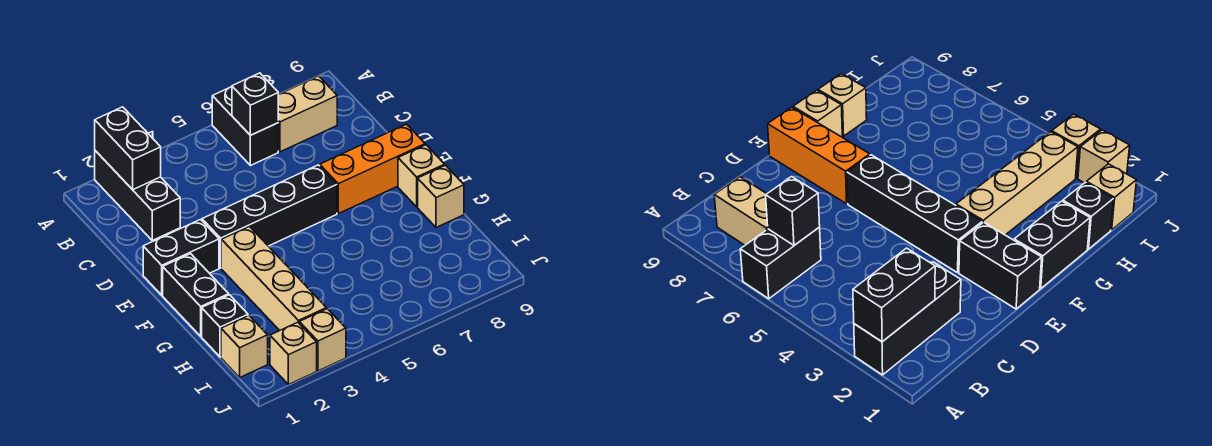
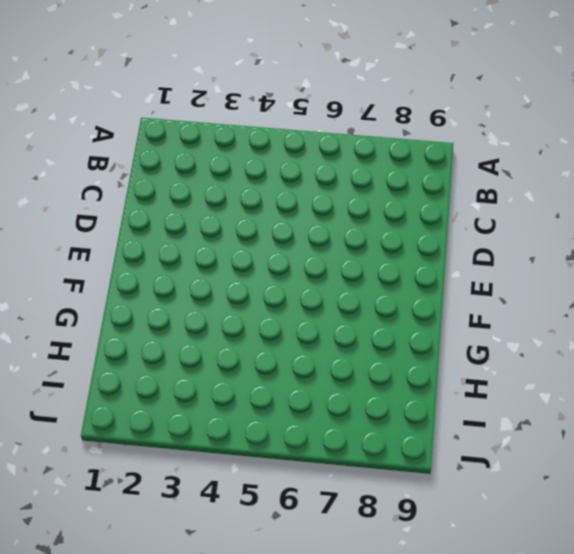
none -> black brick A2:C2 level 1
none -> black brick A6:B6 level 1
none -> tan brick B7:B8 level 1

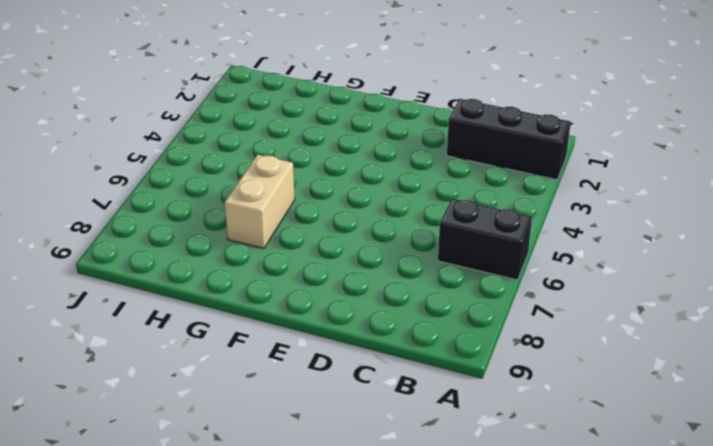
tan brick G6:G7 level 1 -> tan brick B7:B8 level 1
none -> black brick E1:E2 level 1
none -> black brick E3:E6 level 1
none -> orange brick E7:E9 level 1

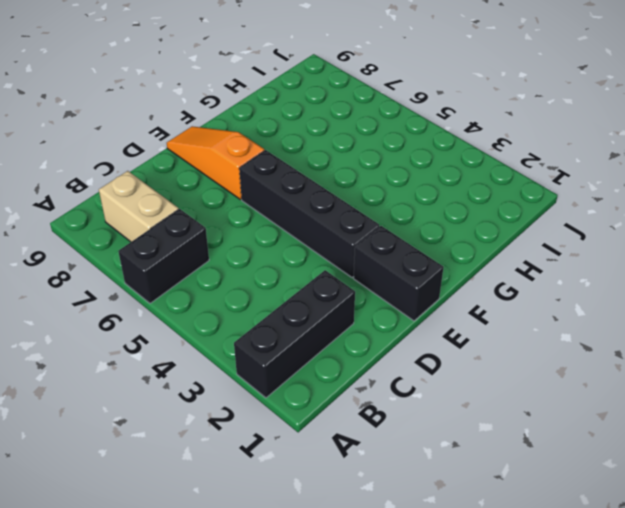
orange slope E7:E9 level 1 top 7 -> orange brick E7:E9 level 1
none -> black brick F1:G1 level 1
none -> tan brick F3:I3 level 1
none -> tan brick F9 level 1

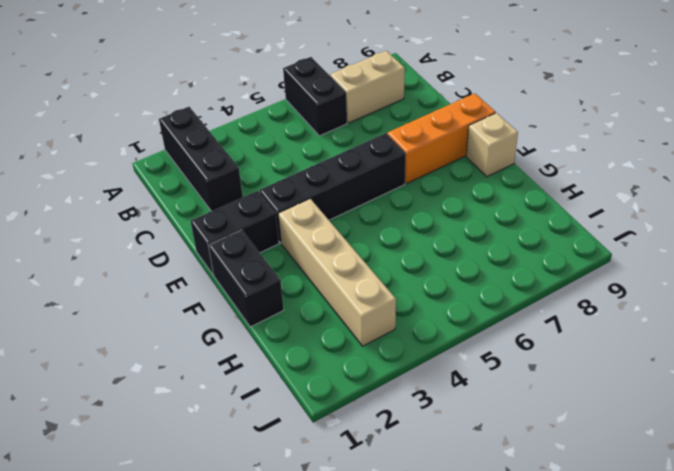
none -> tan brick G9 level 1
none -> black brick H1 level 1
none -> tan brick I1 level 1

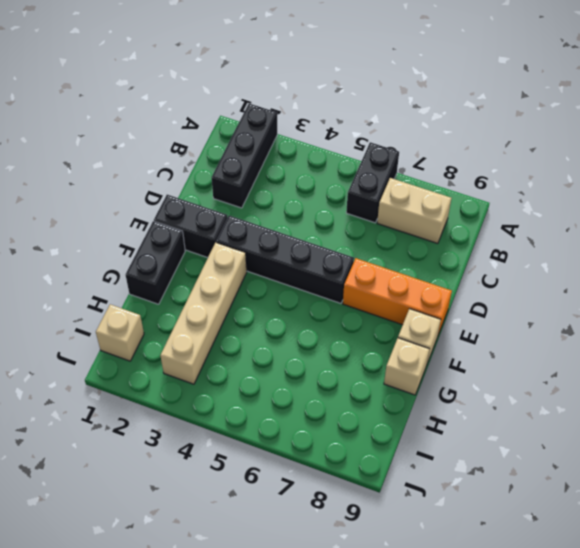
none -> black brick H1 level 1
none -> tan brick J2 level 1
none -> tan brick J3 level 1

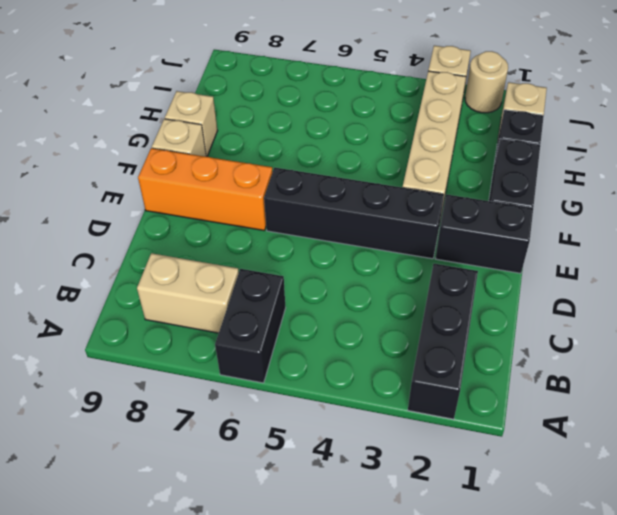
tan round brick J2 level 1 -> tan brick J2 level 1
none -> black brick A2:B2 level 2
none -> black brick B6 level 2

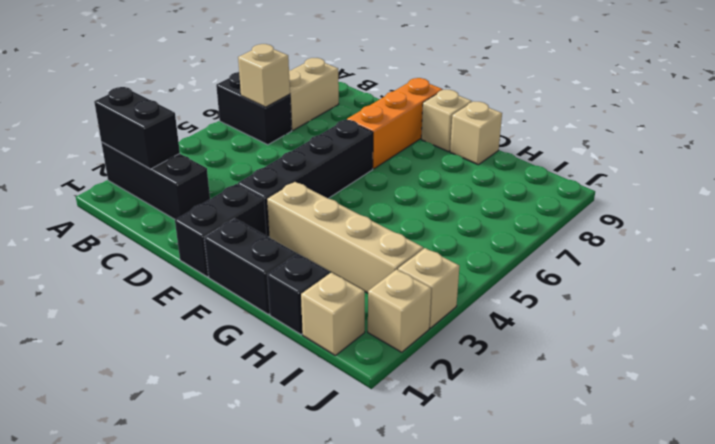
tan brick B6 level 2 -> black brick B6 level 2

